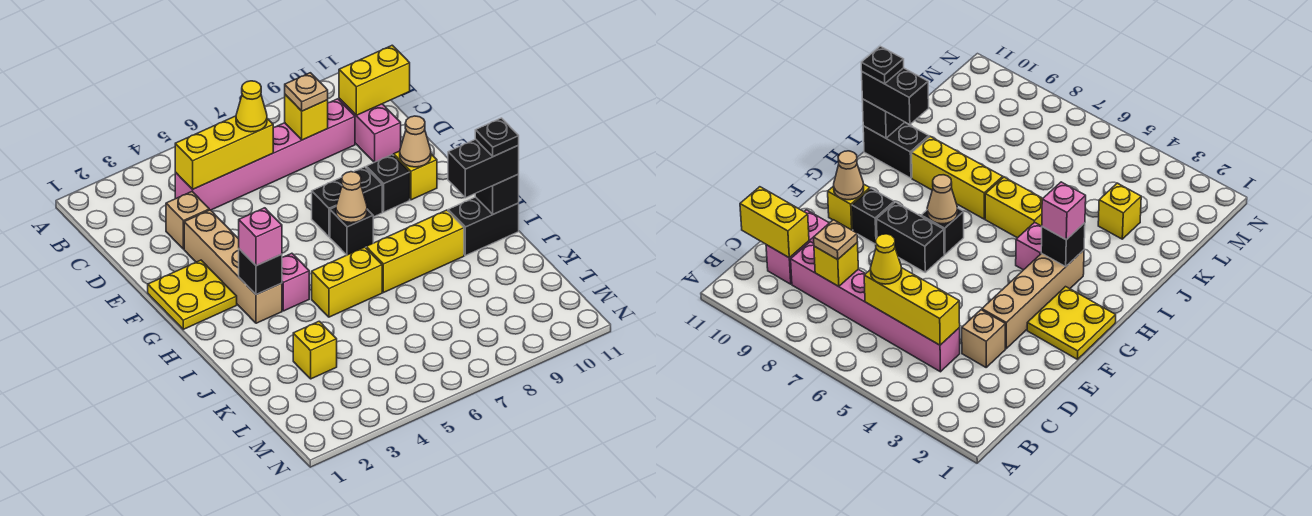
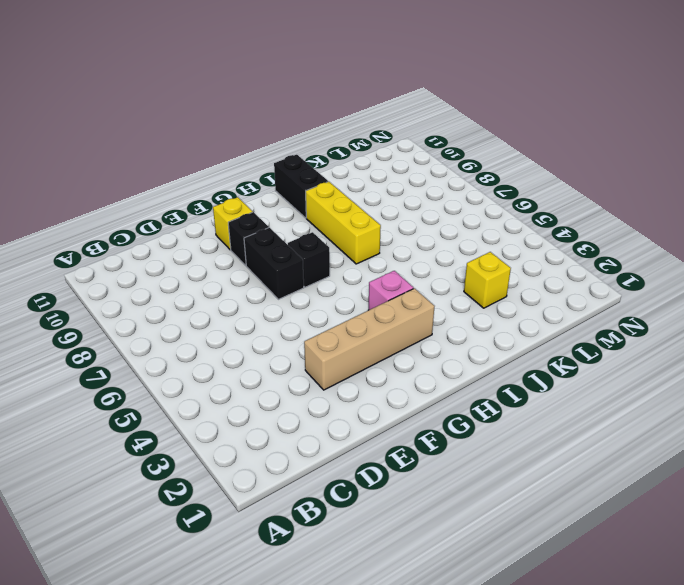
none -> pink brick C4:C9 level 1
none -> pink brick C10:D10 level 1
none -> tan brick D3 level 1

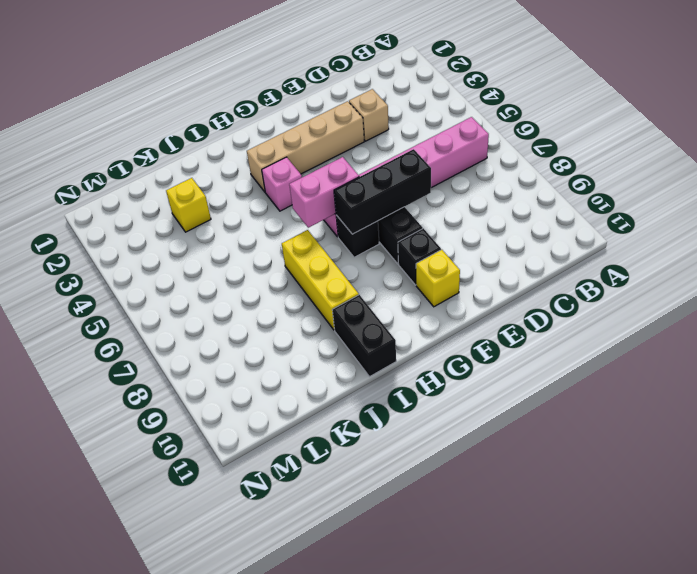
pink brick B6:G6 level 1 -> pink brick C4:C9 level 1
black brick E7:G7 level 2 -> tan cone G7 level 2
pink brick G6:H6 level 2 -> pink brick C10:D10 level 1
none -> yellow plate F1:G2 level 1
none -> yellow brick I5:I6 level 1
none -> yellow brick C4:C6 level 2

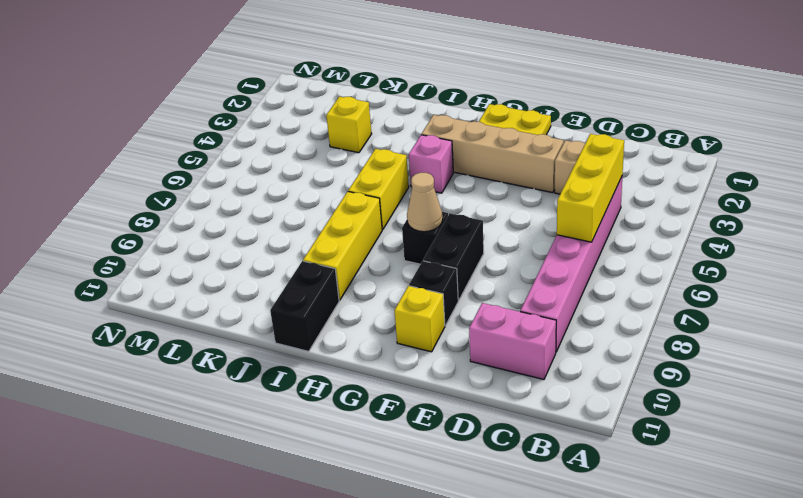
none -> yellow brick C8 level 2
none -> yellow brick C10:C11 level 2
none -> tan cone F10 level 2

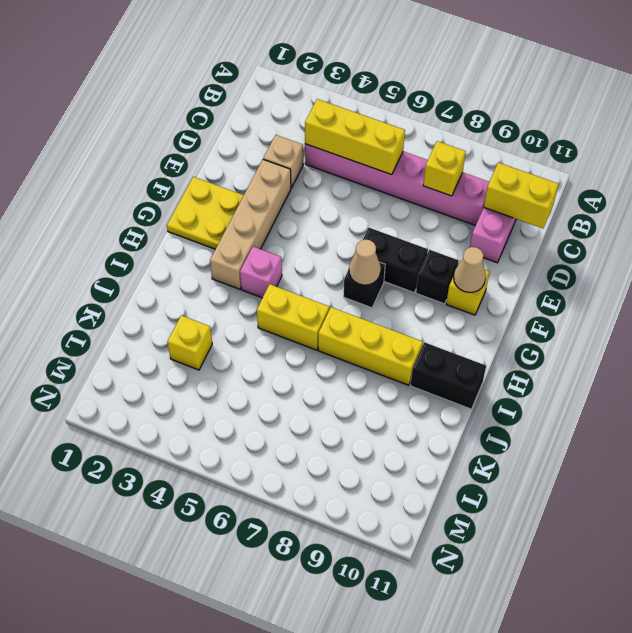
none -> black brick H3 level 2
none -> black brick I11 level 2
none -> yellow cone C6 level 3

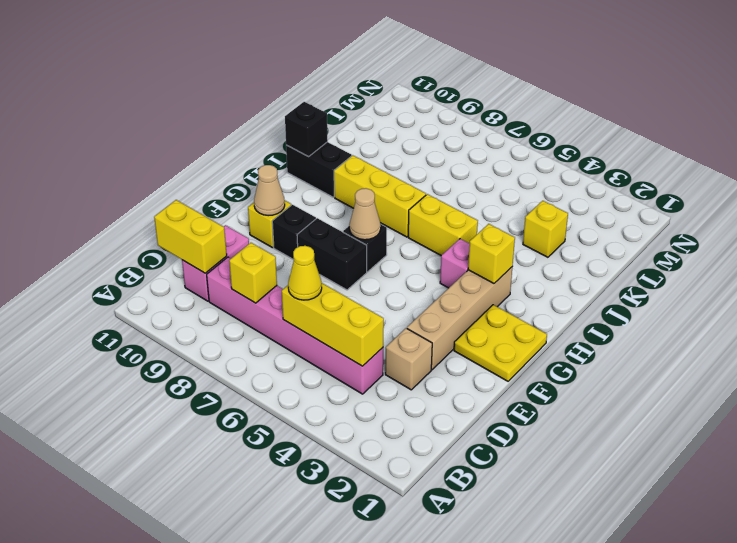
yellow brick H3 level 2 -> black brick H3 level 2
none -> tan plate C8 level 3
none -> pink brick H3 level 3
none -> black brick I10:I11 level 3

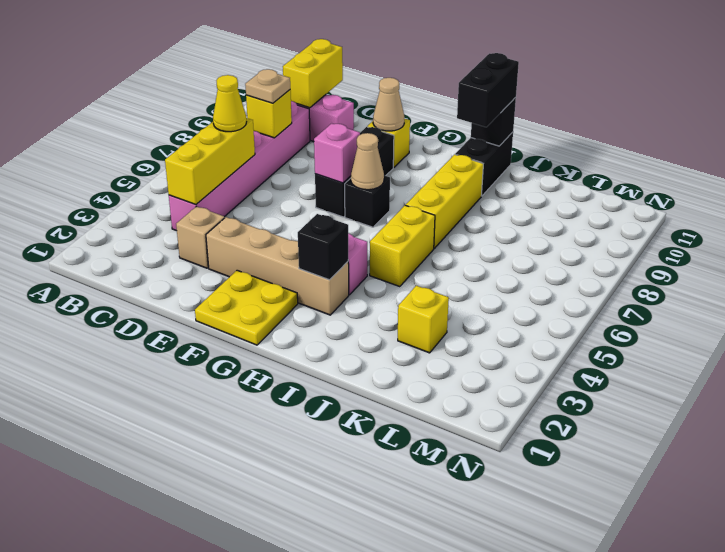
pink brick F7 level 2 -> pink brick H3 level 3
none -> black plate I11 level 4

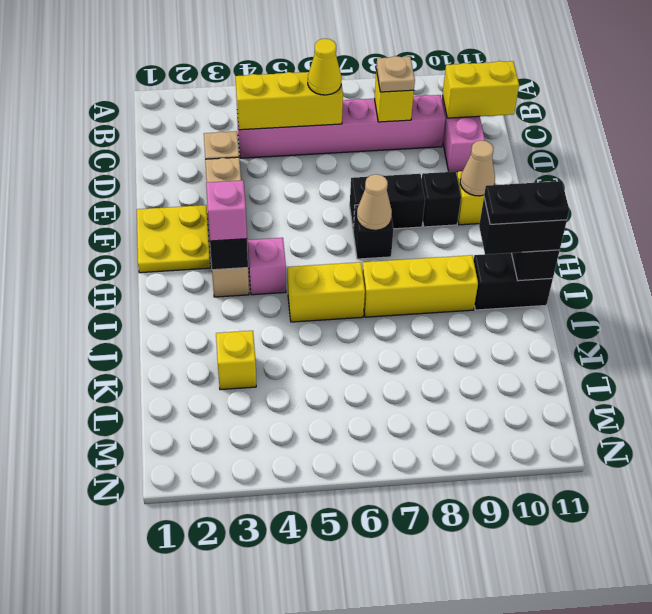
black plate I10:I11 level 4 -> black plate I11 level 4

